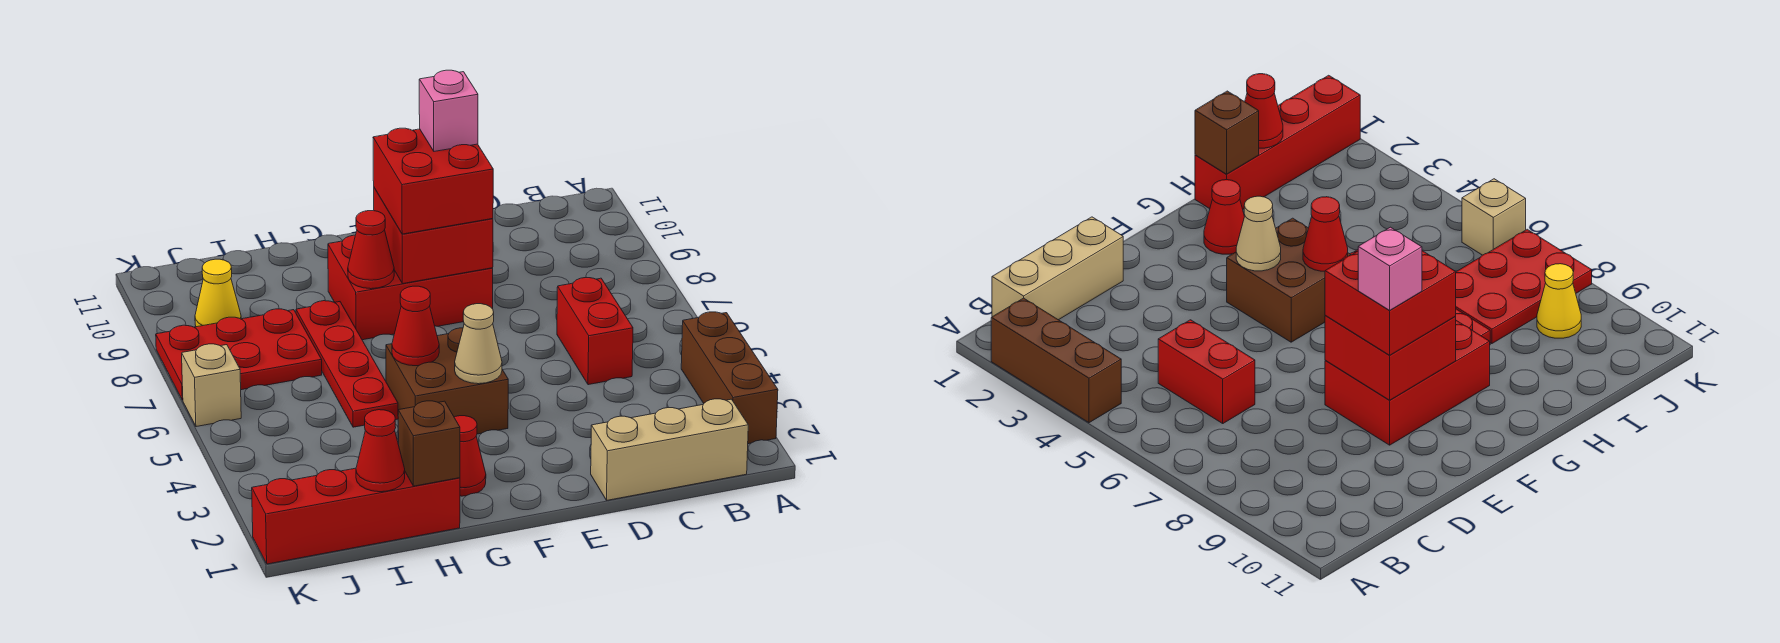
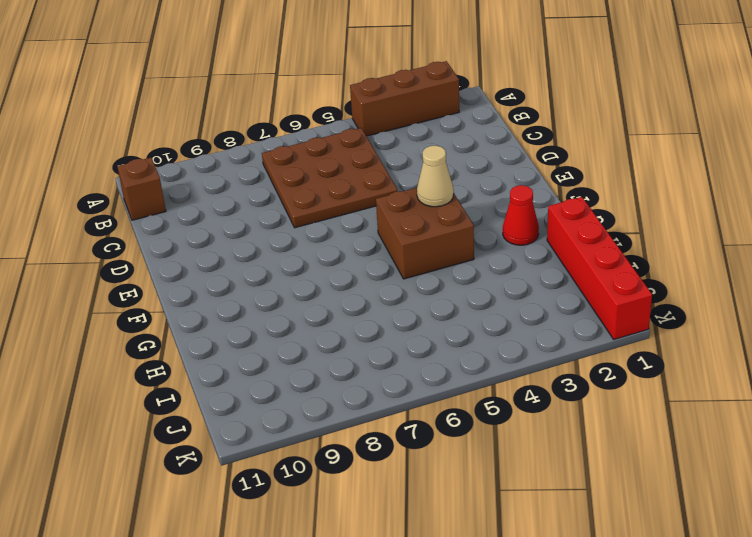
brown plate B5:D7 level 1 -> red brick C5:C6 level 1
brown brick B11 level 1 -> brown brick H1 level 2
none -> tan brick B1:D1 level 1
none -> red brick E8:G9 level 1
none -> red plate H5:H8 level 1

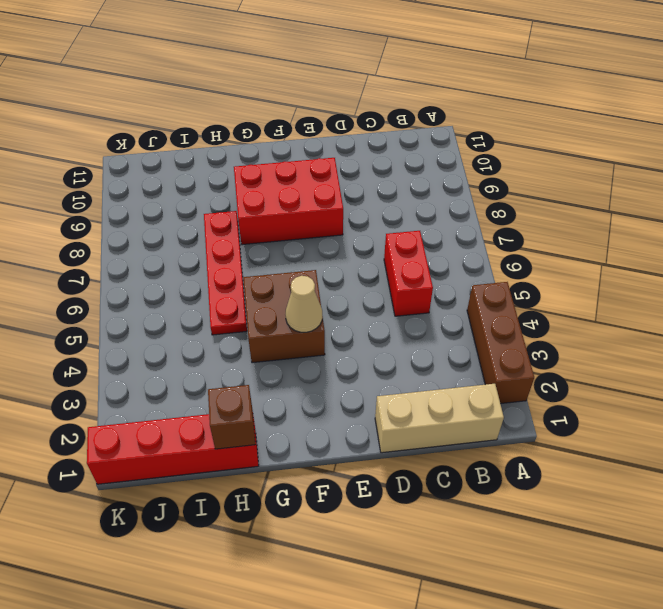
none -> red cone G2 level 1
none -> red plate I7:K8 level 1
none -> yellow cone J9 level 1

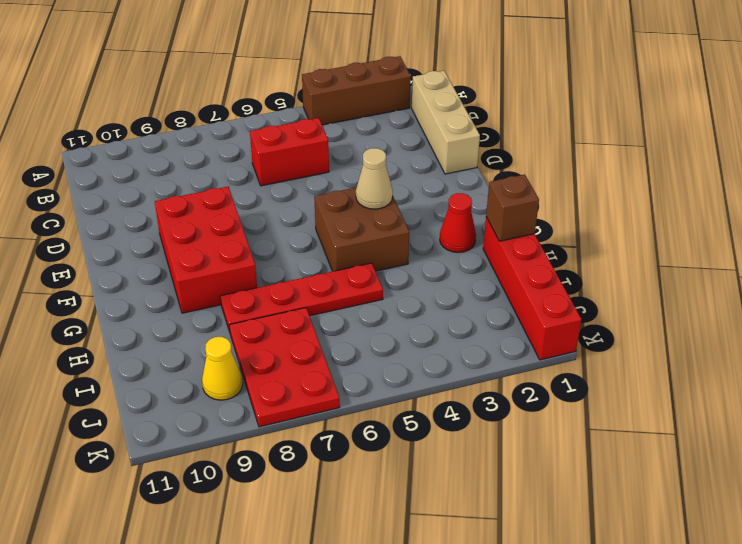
none -> tan brick K6 level 1
none -> red brick E8:F9 level 2
none -> red cone G5 level 2

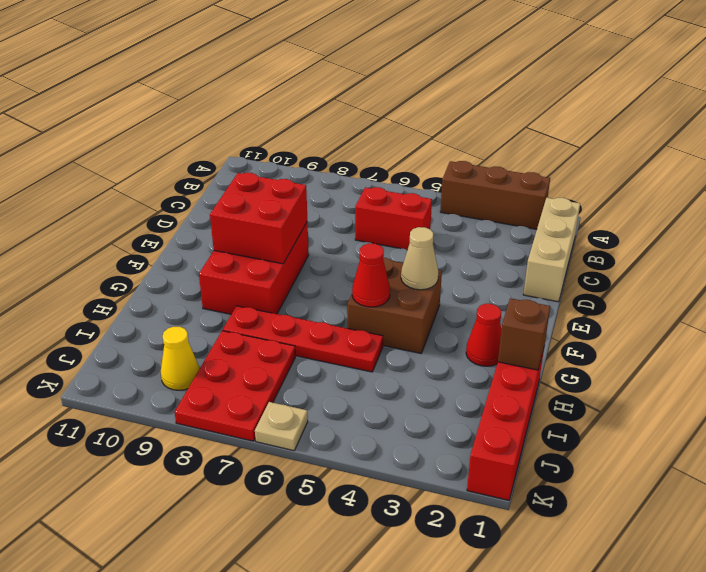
tan plate K6 level 1 -> tan brick K6 level 1
none -> red cone G8 level 2
none -> red cone I1 level 2
none -> red brick E8:F9 level 3

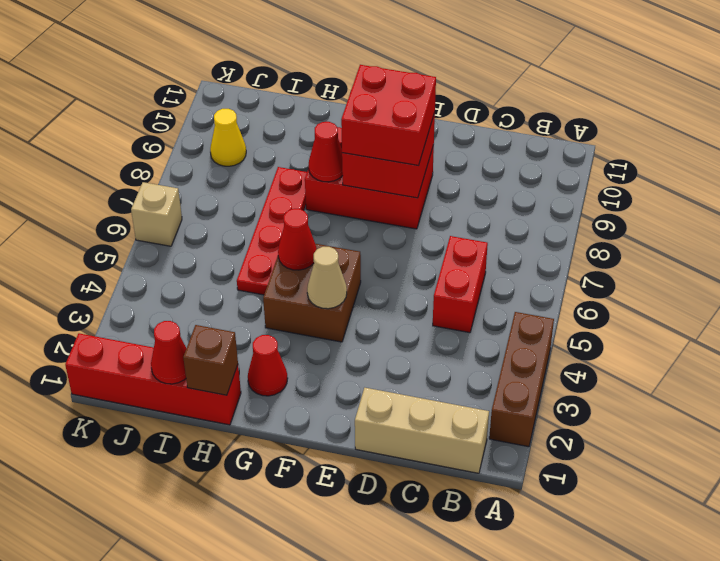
none -> red plate I7:K8 level 1
none -> pink brick E9 level 4

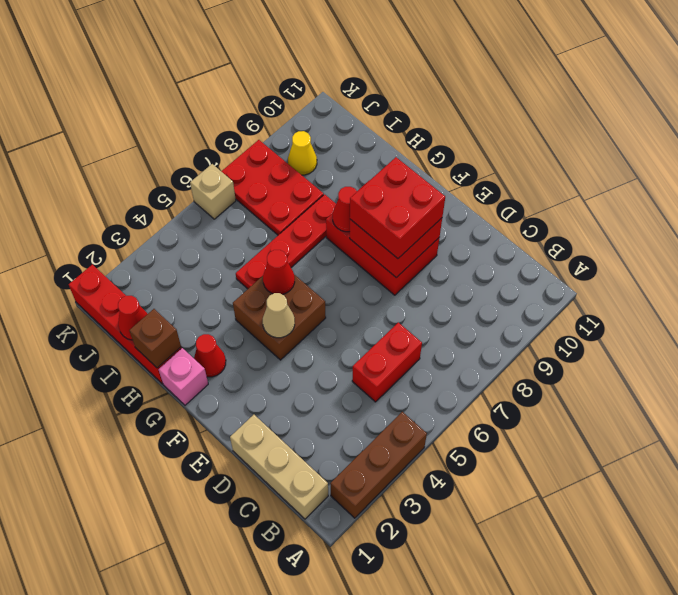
pink brick G1 level 1 -> pink brick E9 level 4

